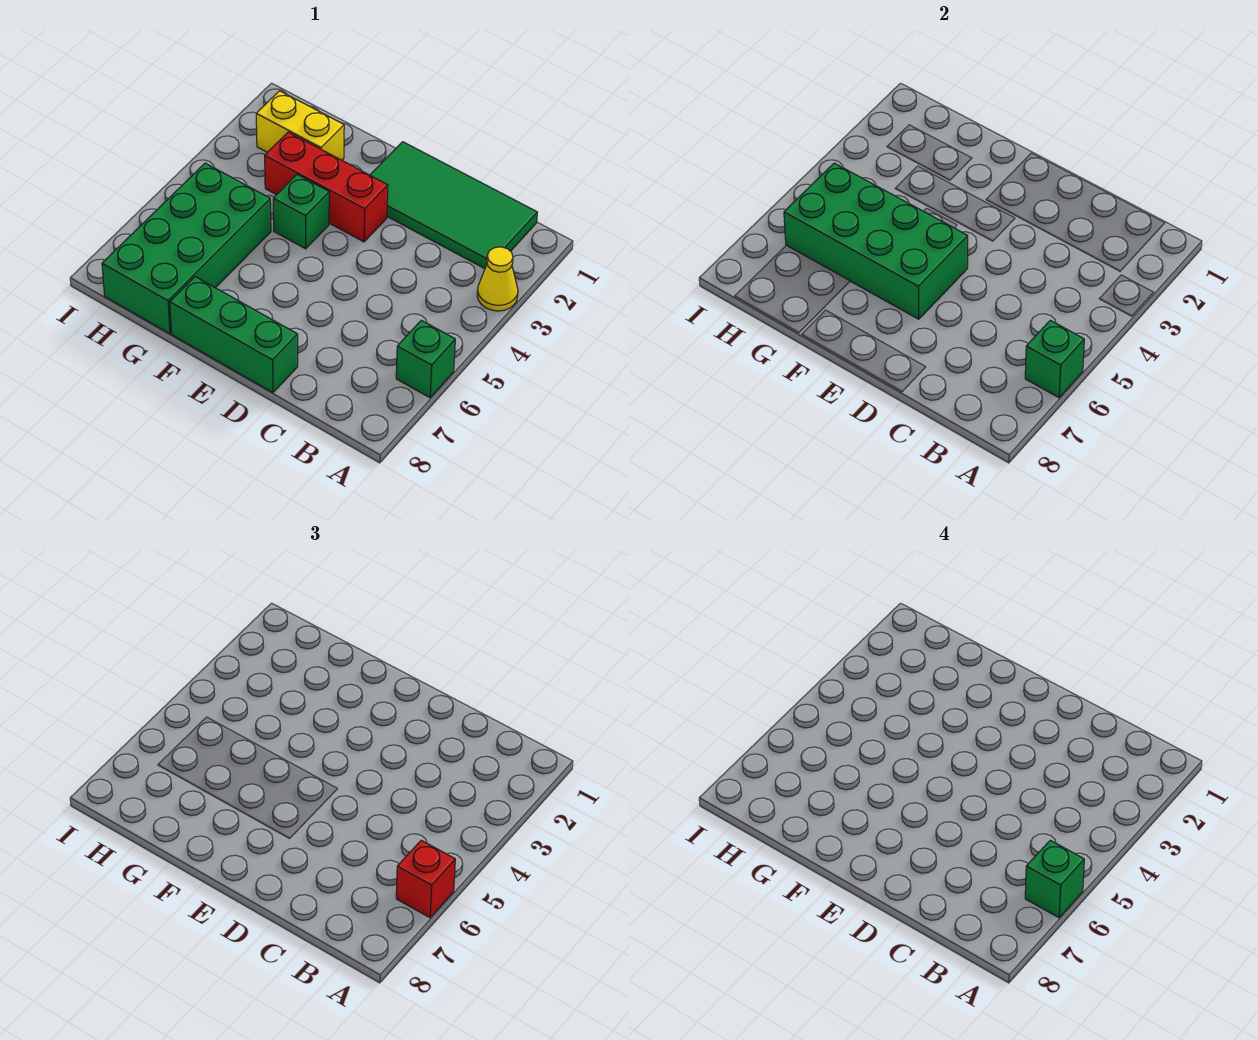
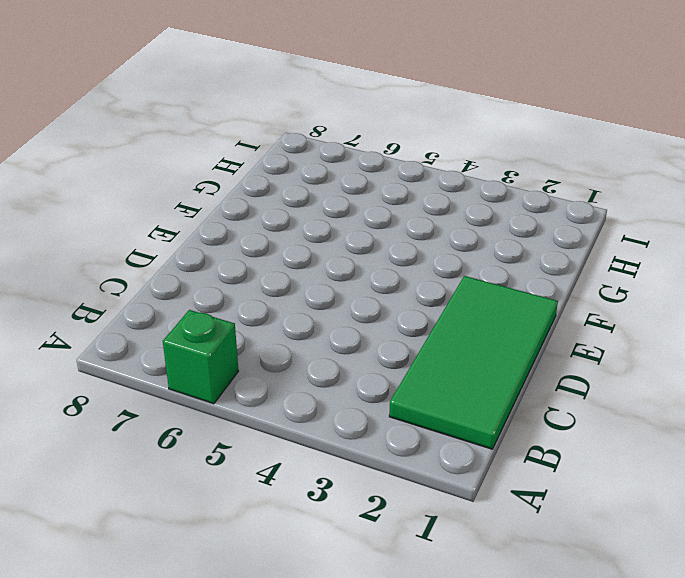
none -> yellow cone A3 level 1
none -> green brick D8:F8 level 1
none -> red brick E3:G3 level 1

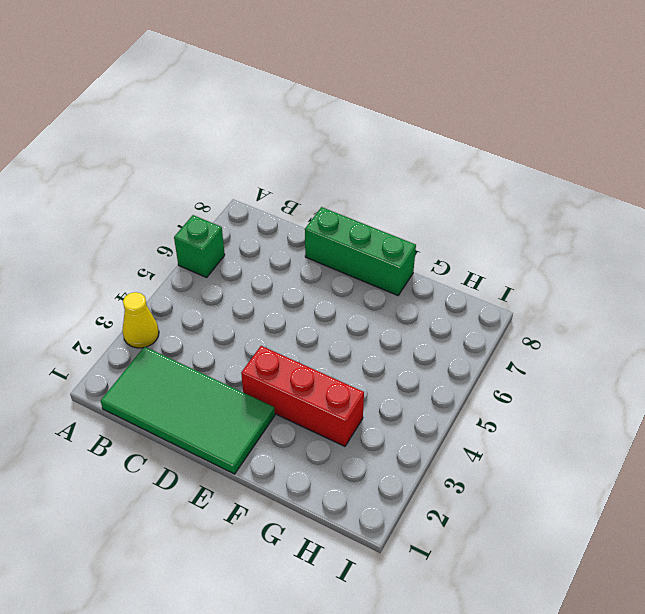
none -> green brick F4 level 1
none -> yellow brick G2:H2 level 1
none -> green brick G5:H8 level 1

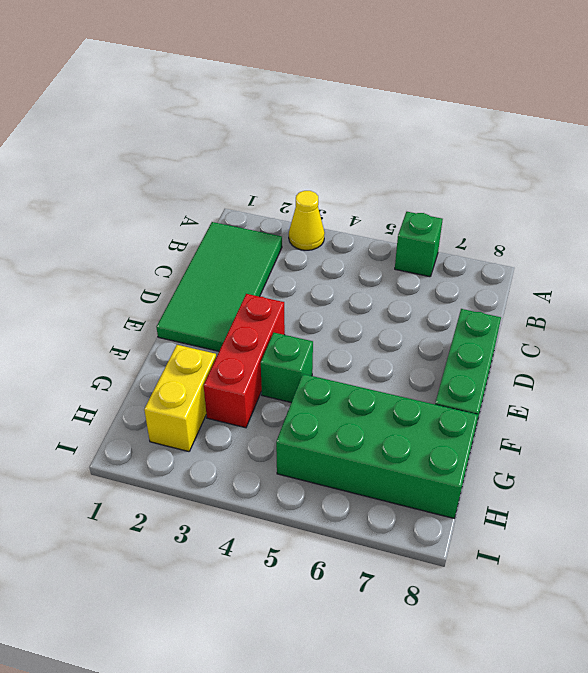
none -> green brick A6 level 2
none -> green brick E5:H6 level 2
none -> red brick A6 level 3

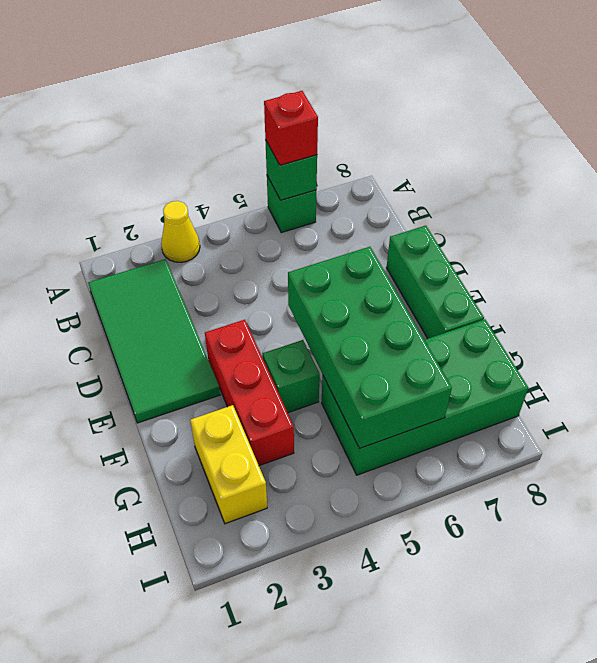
none -> green brick A6 level 4

